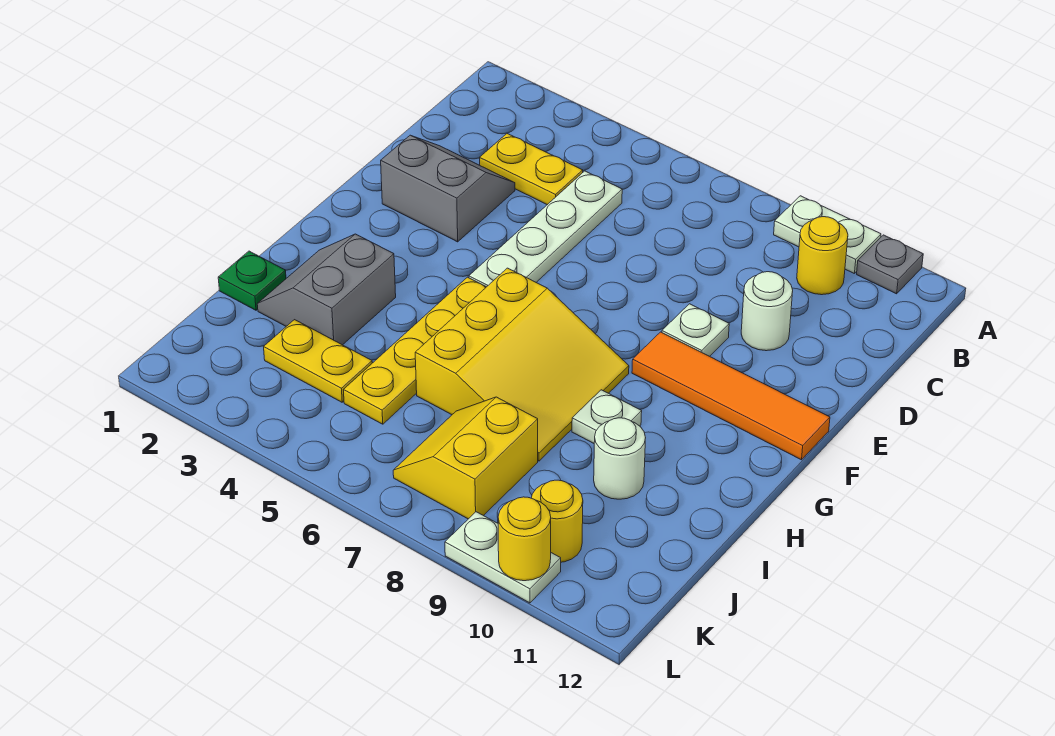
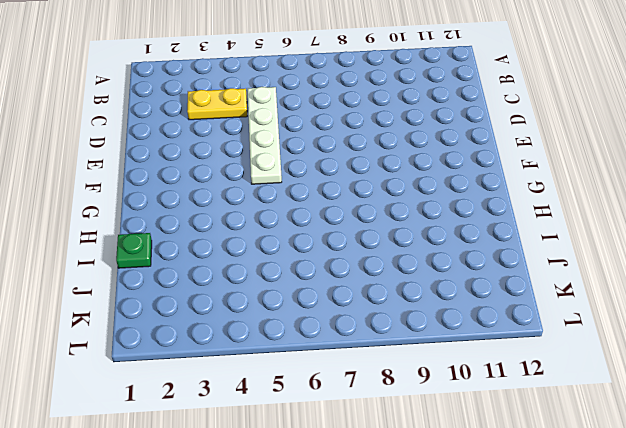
none -> white plate A9:A10 level 1
none -> grey plate A11 level 1
none -> yellow round brick B10 level 1

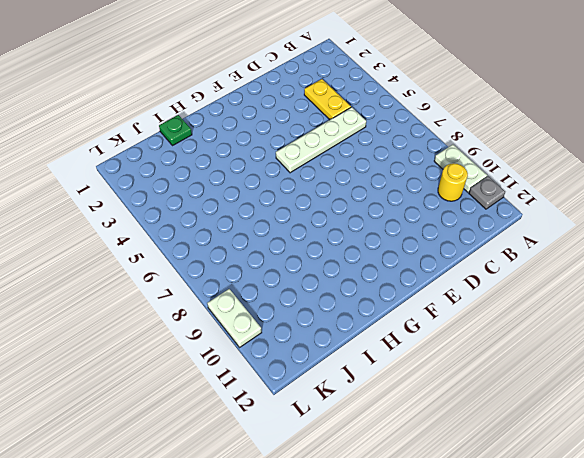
none -> grey slope D2:E3 level 1 top E
none -> white round brick D10 level 1
none -> white plate E9 level 1

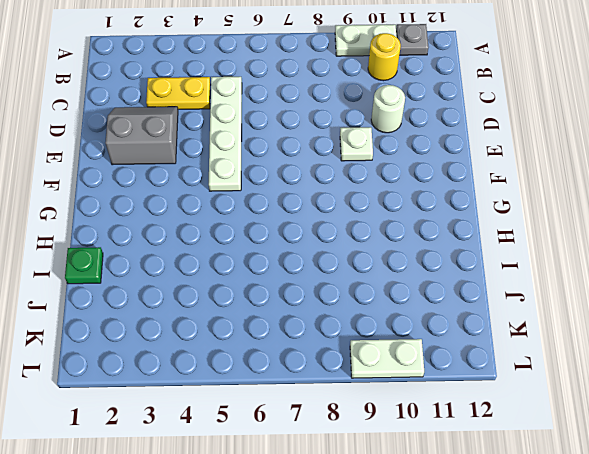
none -> orange tile F9:F12 level 1
none -> yellow plate G5:J5 level 1
none -> yellow slope G6:I8 level 1 top 6

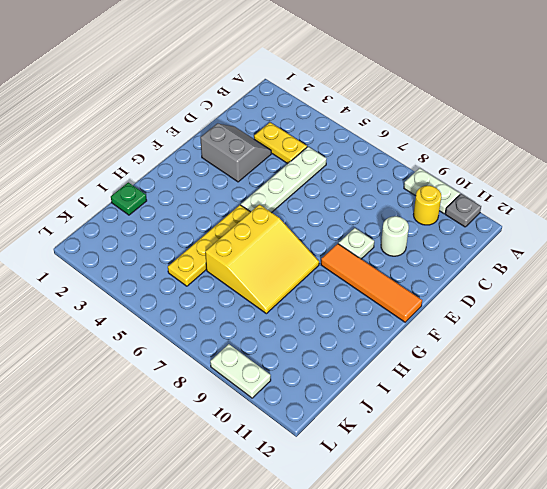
none -> grey slope H2:I3 level 1 top 3
none -> white plate H9 level 1
none -> white round brick I10 level 1

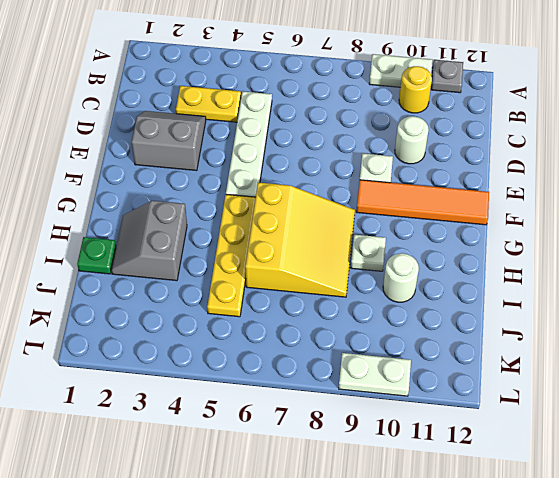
none -> yellow plate J3:J4 level 1
none -> yellow slope J7:K8 level 1 top 8
none -> yellow round brick K10 level 1

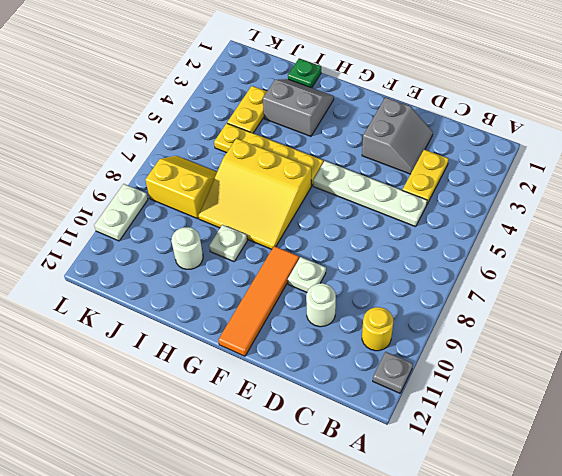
none -> white plate A9:A10 level 1
none -> yellow round brick K10 level 1
none -> yellow round brick L10 level 2

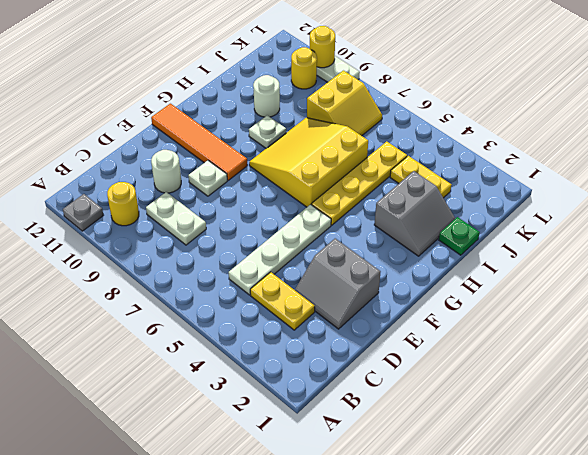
white plate C8:C9 level 1 -> white plate A9:A10 level 1

